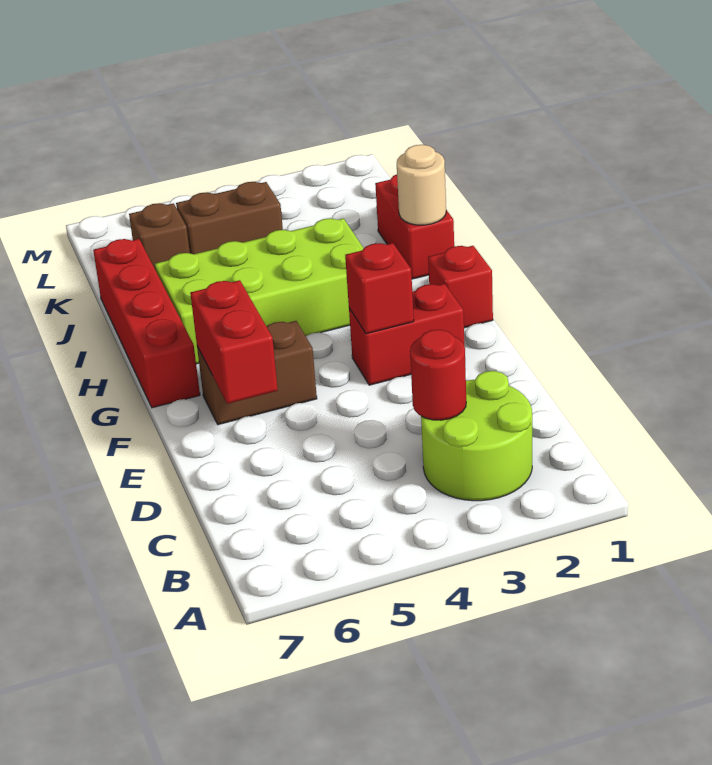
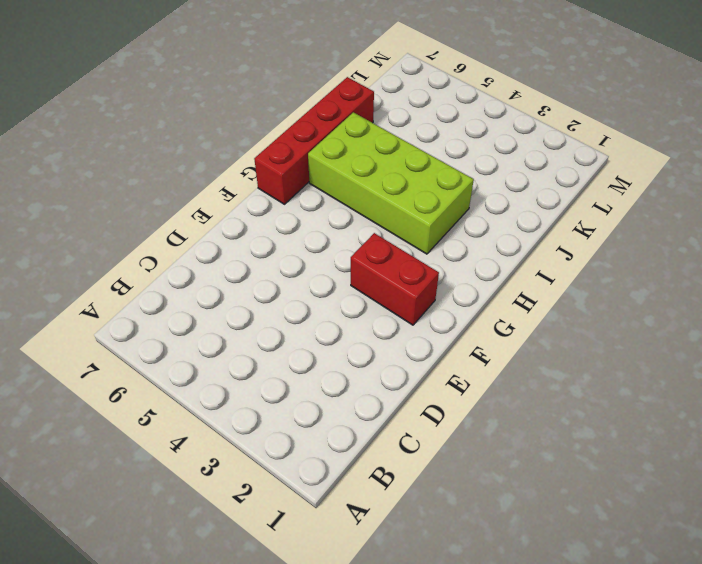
none -> lime round brick B2:C3 level 1
none -> brown brick F5:F6 level 1
none -> red brick G1 level 1

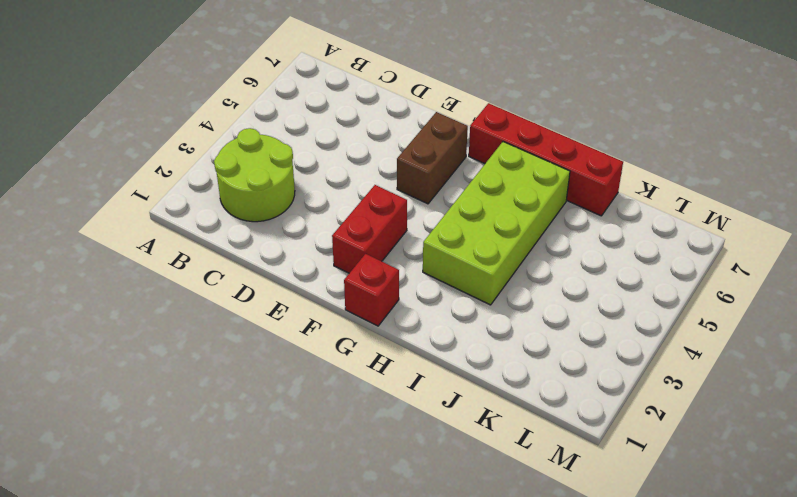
none -> red brick I1:J1 level 1
none -> brown brick K4:K5 level 1
none -> brown brick K6 level 1

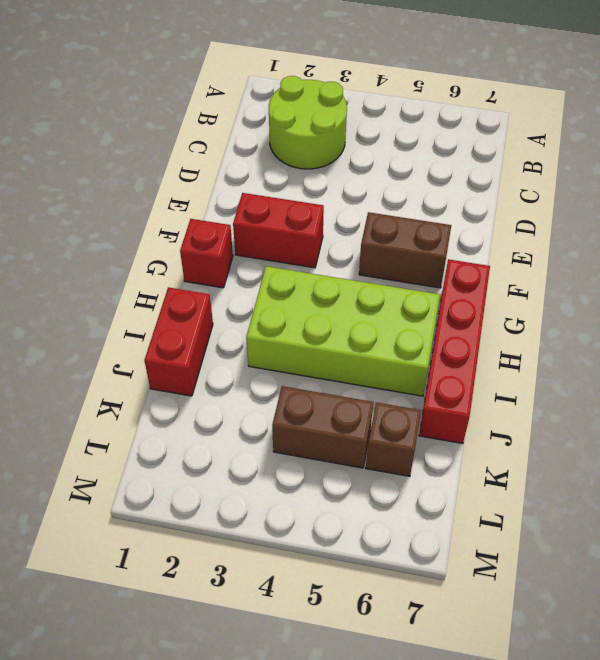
none -> red round brick C3 level 2
none -> red brick E6:F6 level 2
none -> red brick F3 level 2

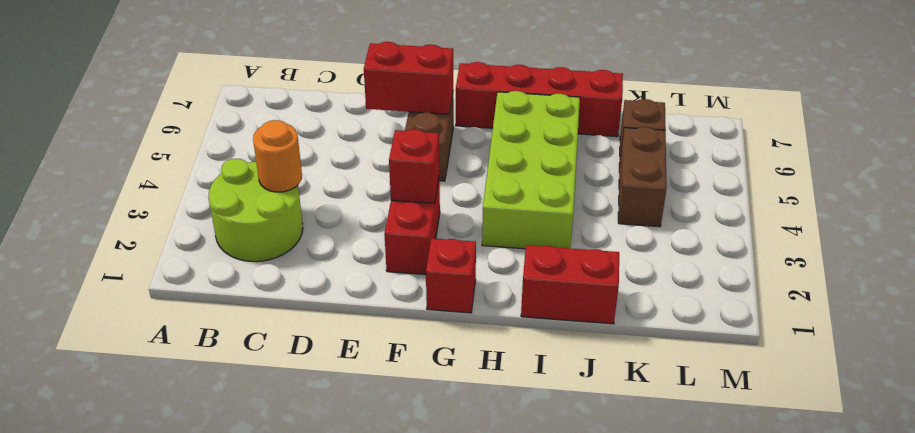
orange round brick C3 level 2 -> red round brick C3 level 2
none -> tan round brick I1 level 2

